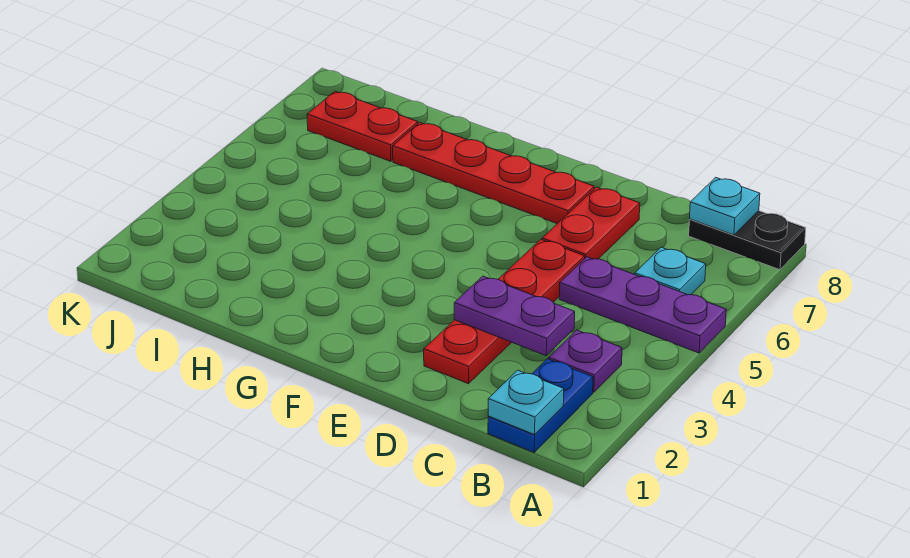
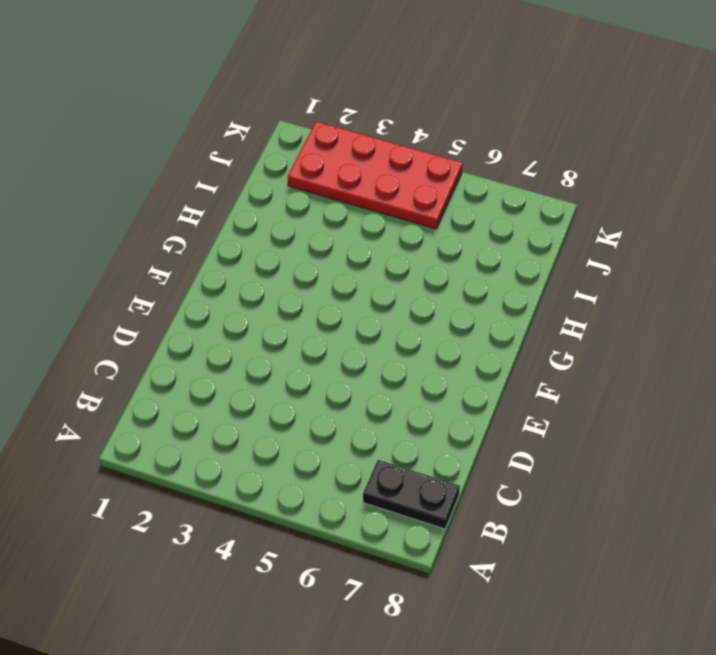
black plate B7:B8 level 1 -> black plate A8:B8 level 1
red plate J2:K5 level 1 -> none
none -> purple plate A5:C5 level 1
none -> blue plate B1:B2 level 1
none -> purple plate B3 level 1

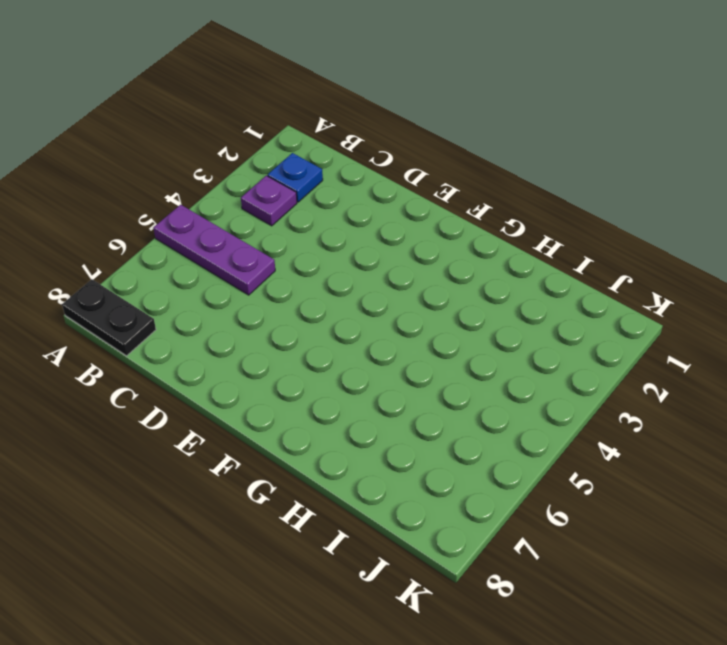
blue plate B2 level 1 -> blue plate B1:B2 level 1
none -> cyan plate B6 level 1
none -> red plate D2:D5 level 1
none -> red plate D6:D7 level 1

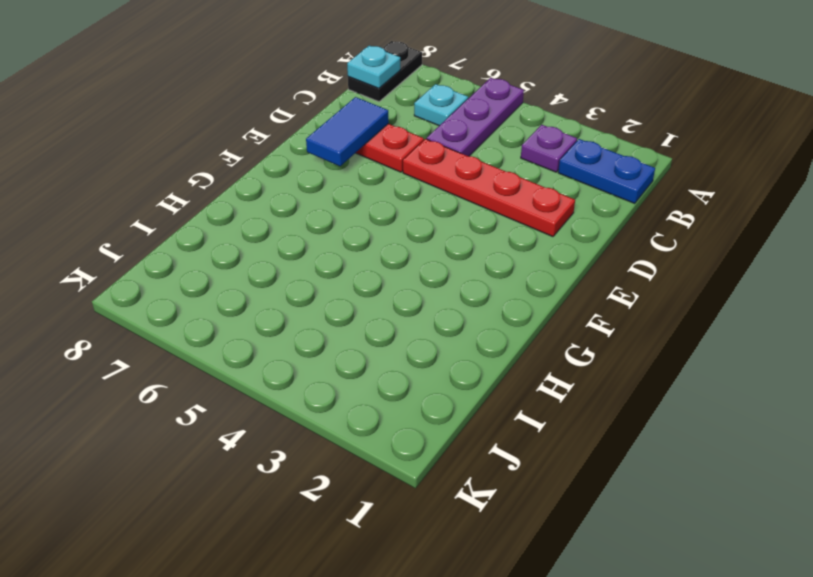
blue tile D7:E7 level 2 -> none
none -> red plate E7:H7 level 1
none -> red plate I7:J7 level 1
none -> cyan plate B1 level 2

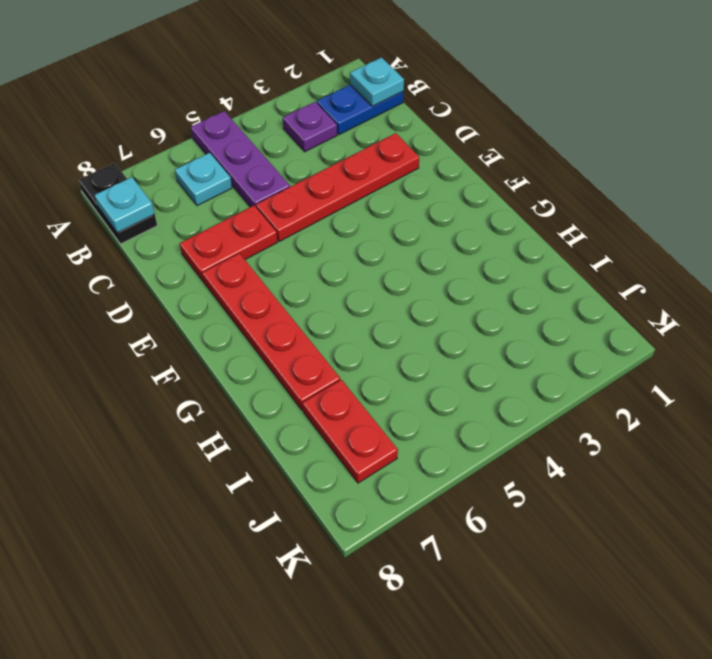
none -> purple plate C3:D3 level 2

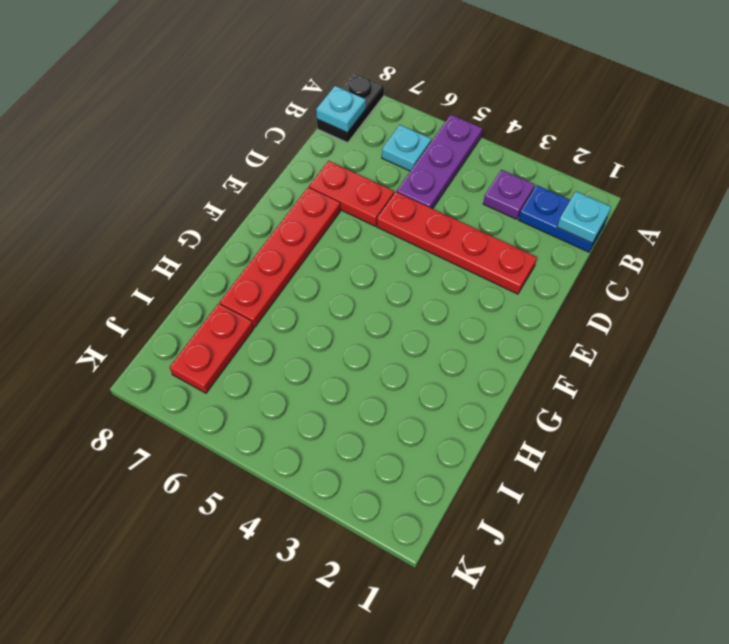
none -> purple plate C3:D3 level 2

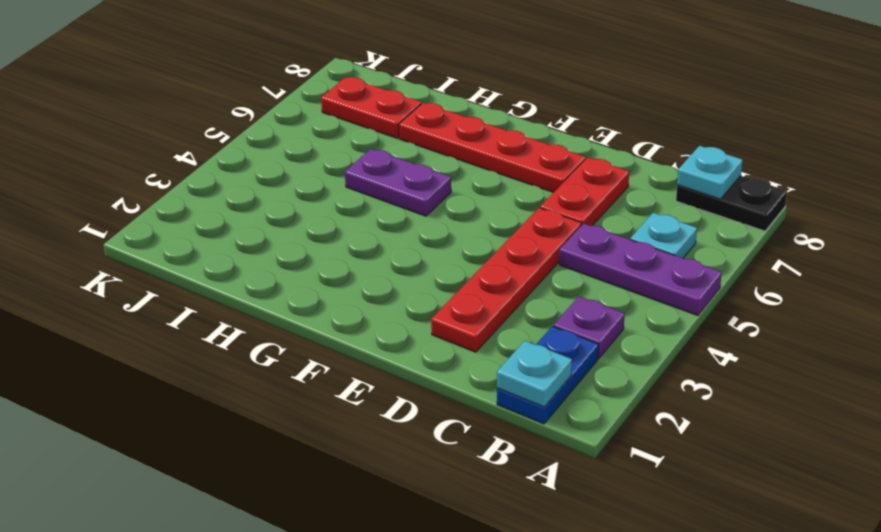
purple plate G5:H5 level 1 -> purple plate C3:D3 level 2

